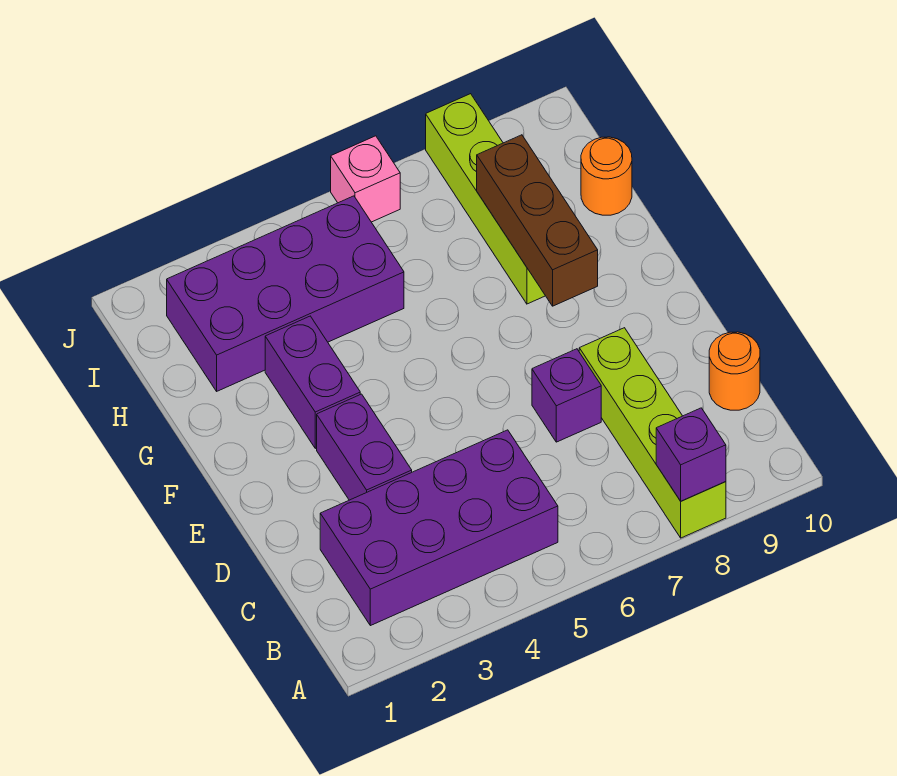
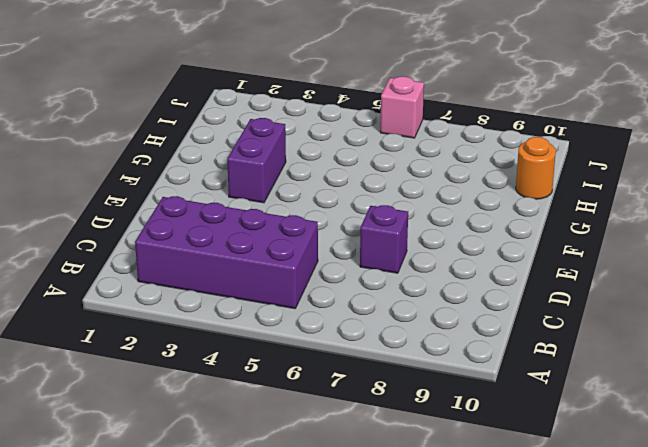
none -> lime brick A8:D8 level 1
none -> orange round brick C10 level 1
none -> purple brick D3:E3 level 1

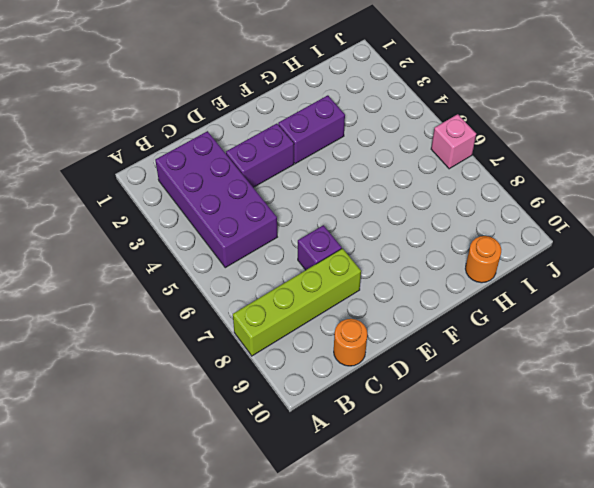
none -> lime brick G8:J8 level 1
none -> purple brick H2:I5 level 1
none -> purple brick A8 level 2

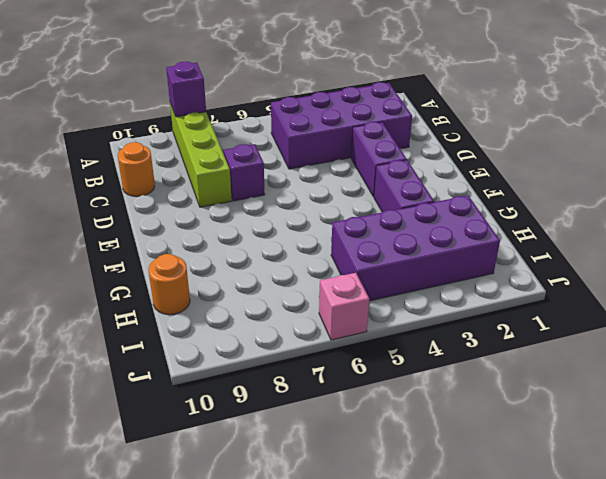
none -> lime brick G8:J8 level 1
none -> brown brick F8:H8 level 2

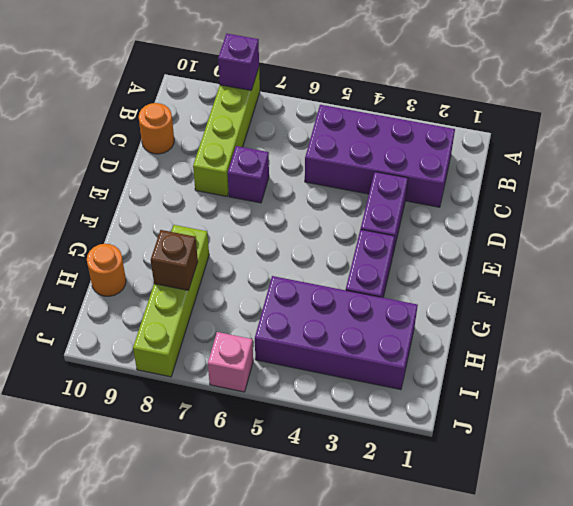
brown brick H8 level 2 -> brown brick F8:H8 level 2

